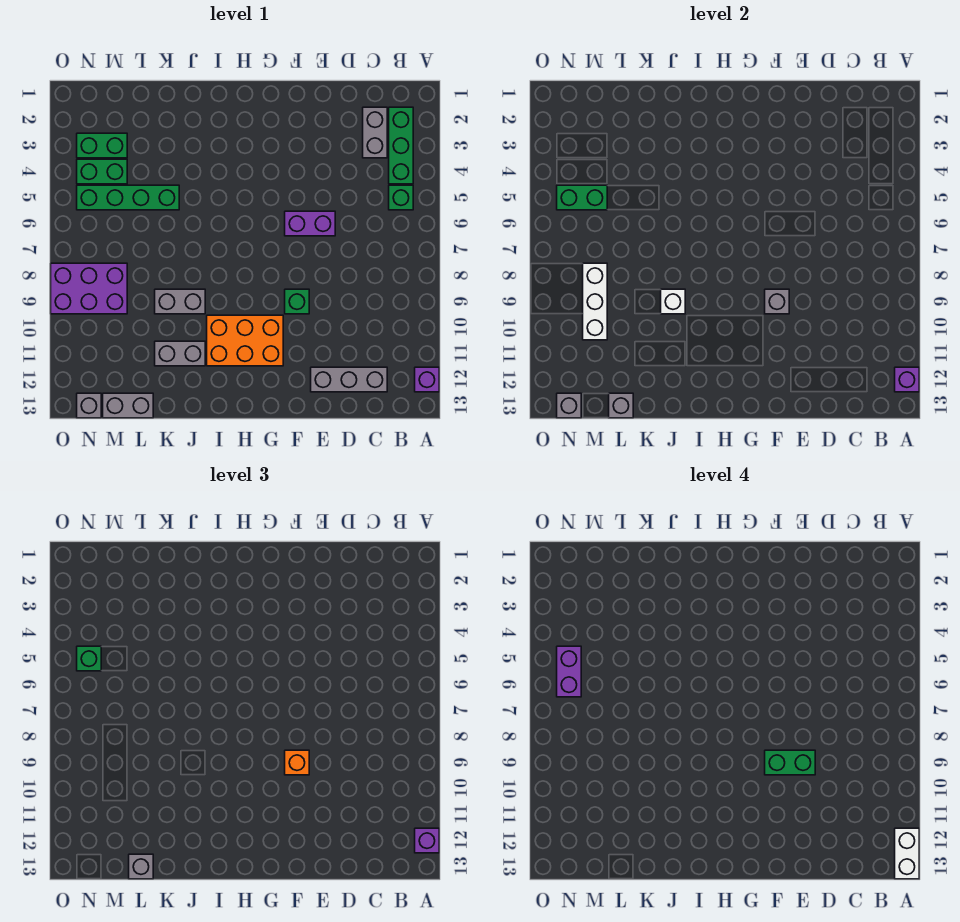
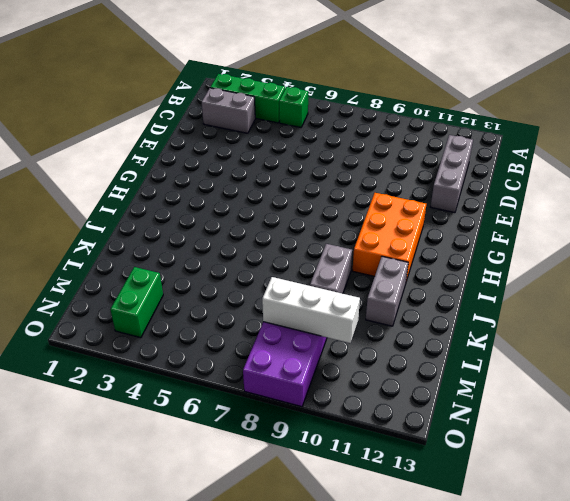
none -> purple brick A12 level 1
none -> purple brick E6:F6 level 1
none -> green brick F9 level 1
none -> green brick K5:N5 level 1

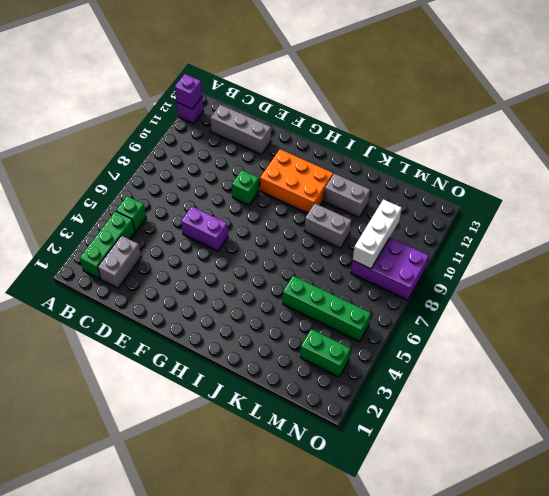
none -> grey brick L13:M13 level 1
none -> green brick M4:N4 level 1
none -> grey brick N13 level 1
none -> grey brick F9 level 2

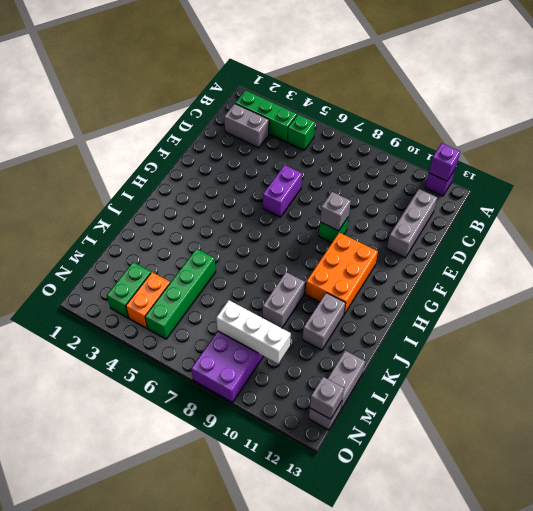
orange brick M4:N4 level 1 -> green brick M4:N4 level 1
none -> white brick J9 level 2
none -> grey brick L13 level 2
none -> green brick M5:N5 level 2
none -> purple brick A12 level 3

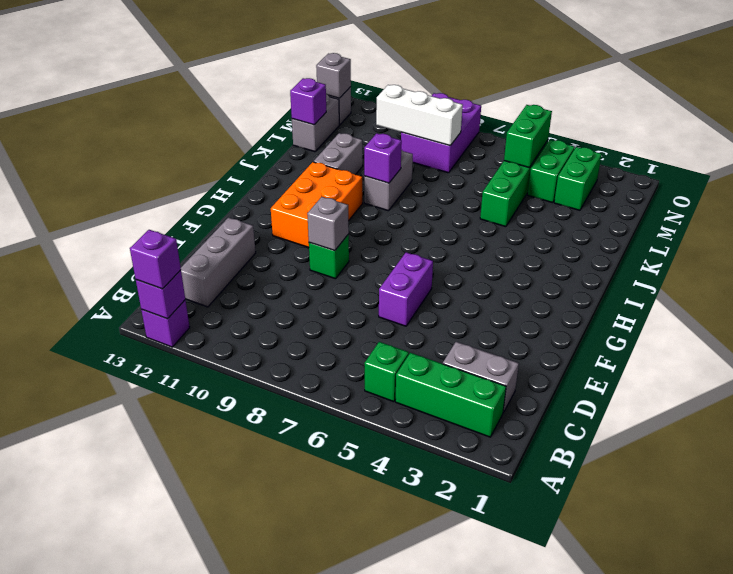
purple brick J9 level 2 -> white brick J9 level 2
purple brick L13 level 2 -> grey brick L13 level 2
none -> orange brick F9 level 3
none -> grey brick L13 level 3
none -> green brick N5 level 3
none -> white brick A12:A13 level 4

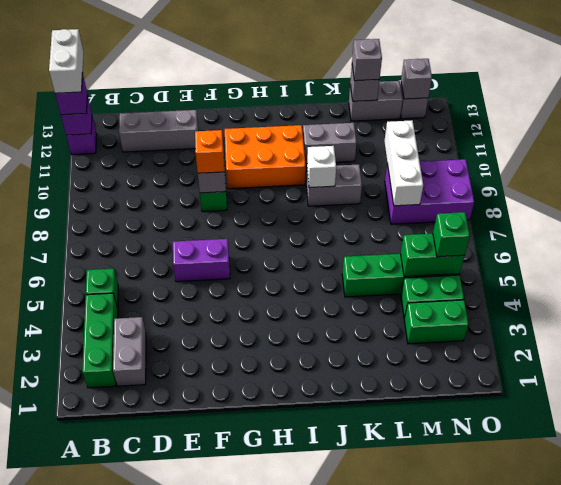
none -> green brick E9:F9 level 4
none -> purple brick N5:N6 level 4

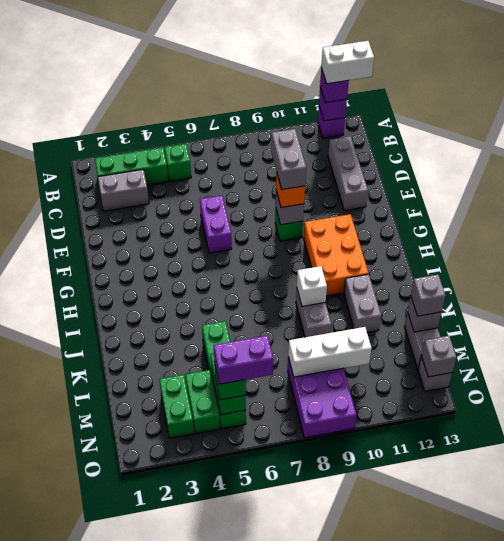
grey brick E9:F9 level 4 -> green brick E9:F9 level 4

